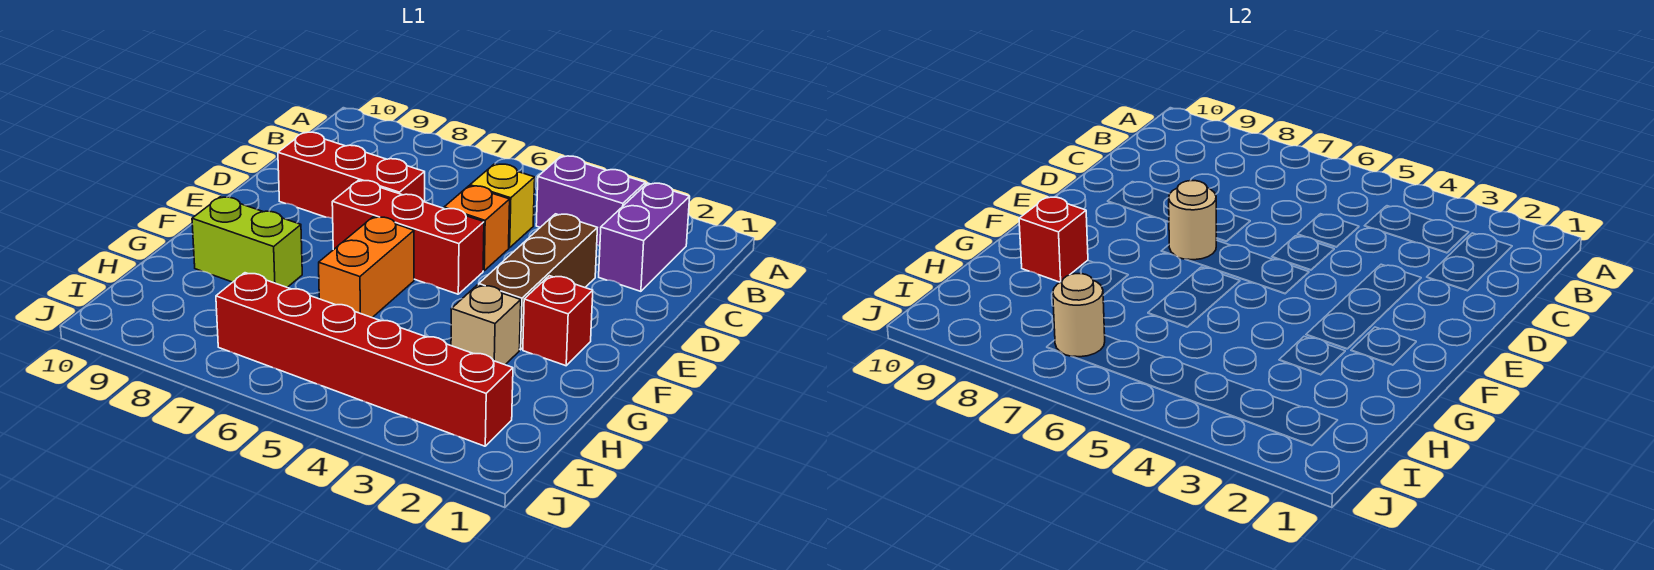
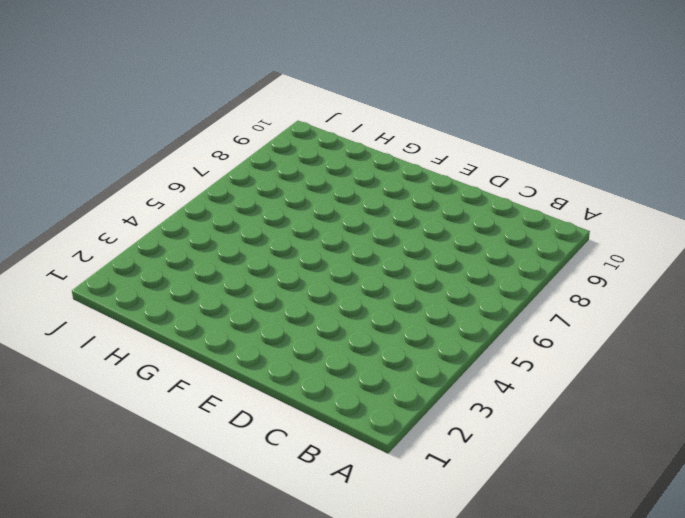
none -> purple brick B2:C2 level 1
none -> purple brick B3:B4 level 1
none -> yellow brick C5 level 1

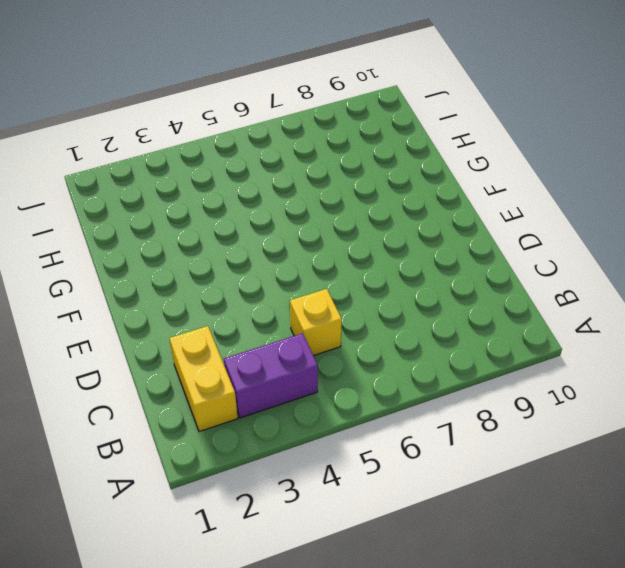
yellow brick B2:C2 level 1 -> purple brick B2:C2 level 1
none -> brown brick D3:F3 level 1
none -> orange brick D5 level 1
none -> red brick D7:D9 level 1

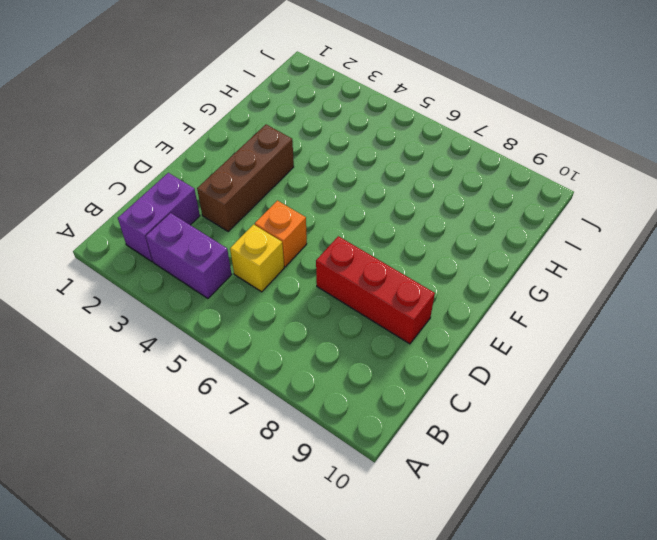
none -> red brick E5:E7 level 1
none -> red brick F2 level 1
none -> orange brick F6:G6 level 1

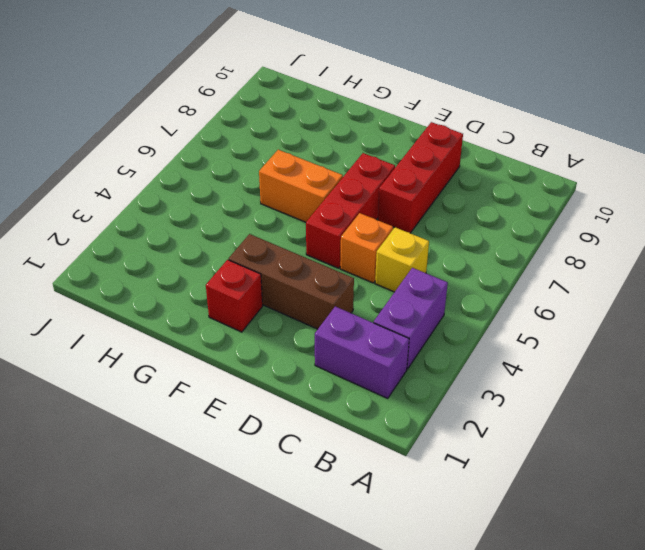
none -> tan brick G3 level 1
none -> lime brick G8:G9 level 1
none -> red brick I2:I7 level 1

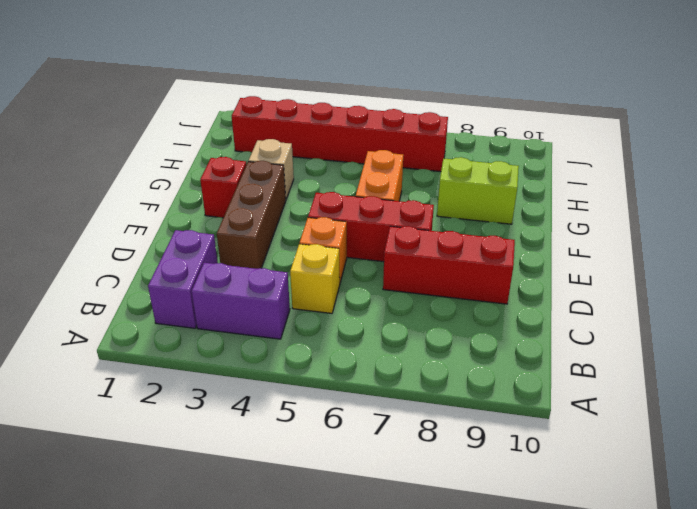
none -> tan round brick E7 level 2
none -> red brick G9 level 2
none -> tan round brick I7 level 2

